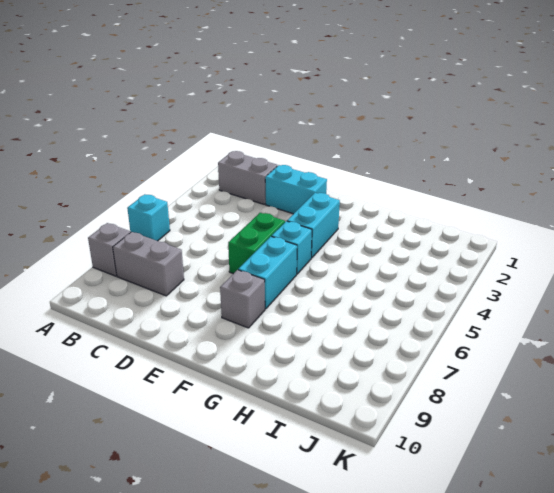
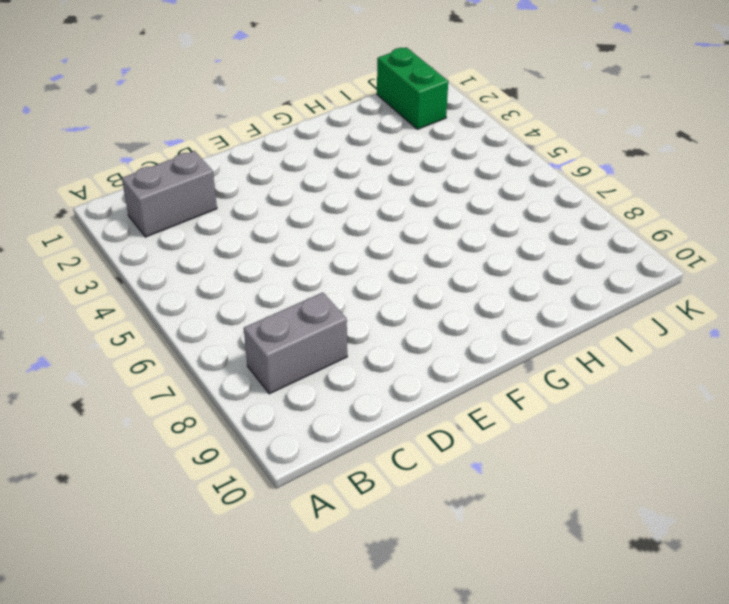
green brick J1:J2 level 1 -> green brick E5:E6 level 1
none -> cyan brick A6 level 1
none -> grey brick A8 level 1

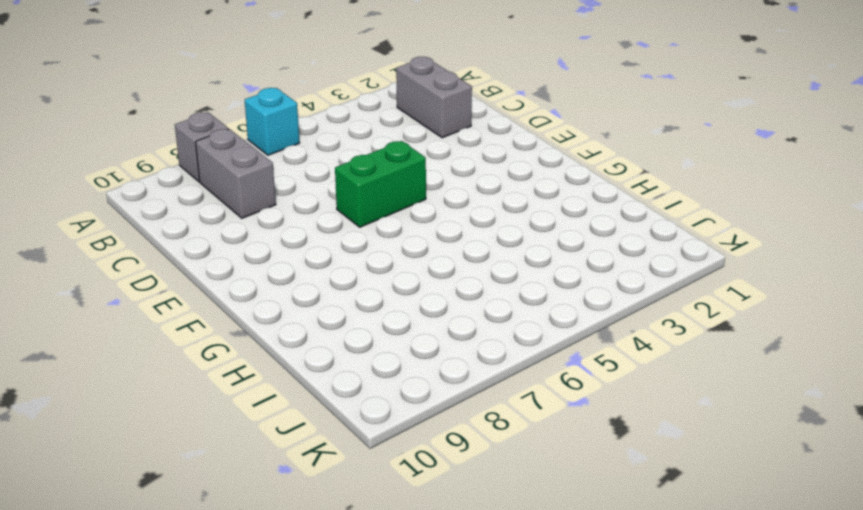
none -> cyan brick D2:E2 level 1
none -> cyan brick F3:F4 level 1

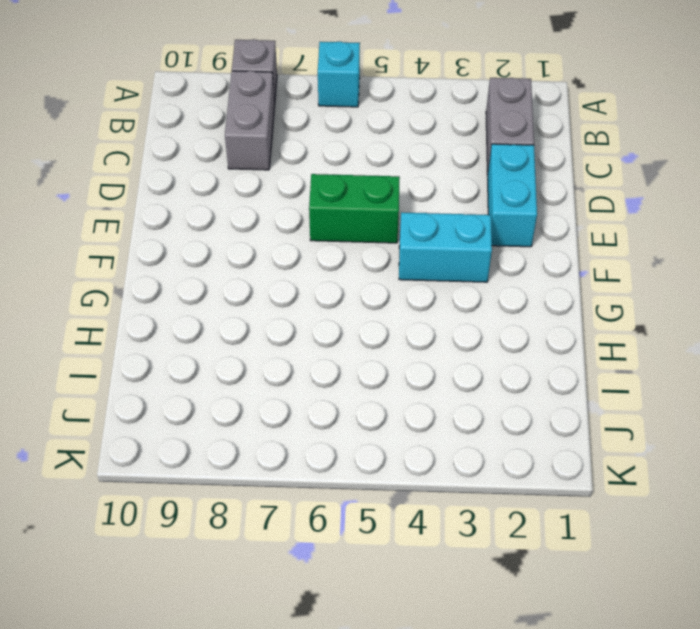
none -> cyan brick F5 level 1
none -> cyan brick F6:F7 level 1

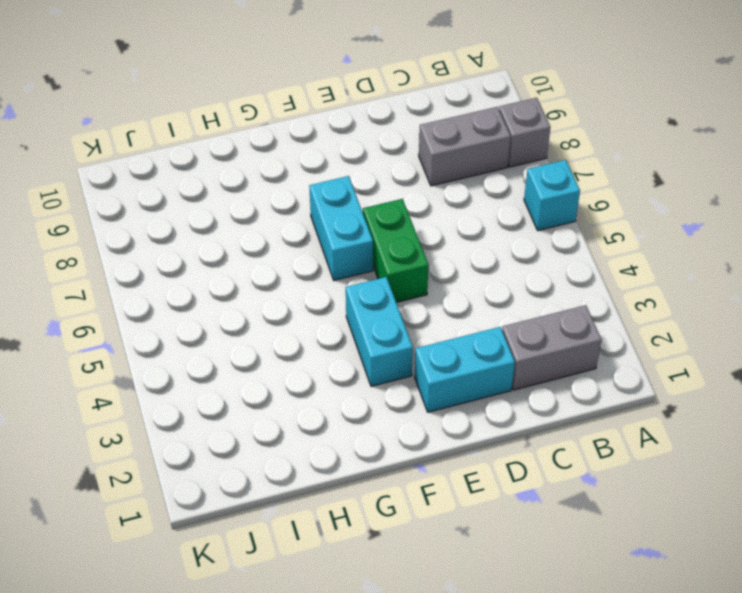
none -> cyan brick F5 level 1
none -> grey brick F8 level 1

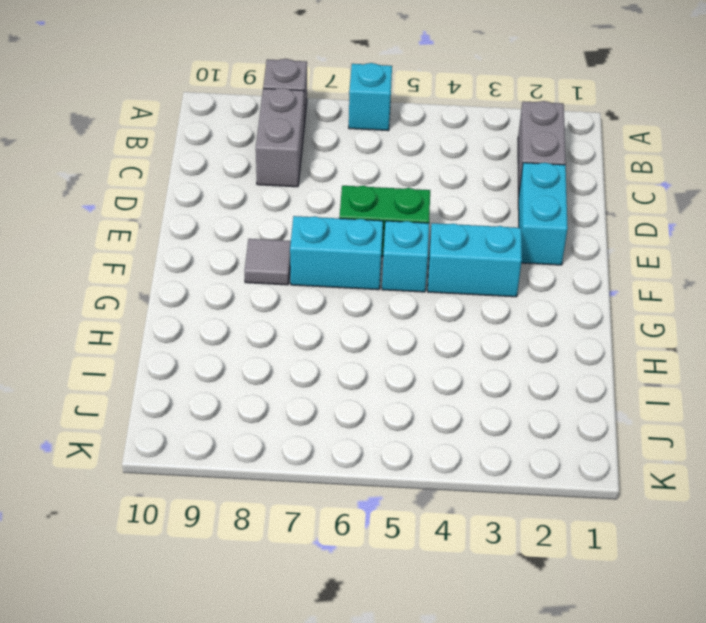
grey tile F8 level 1 -> grey brick F8 level 1

